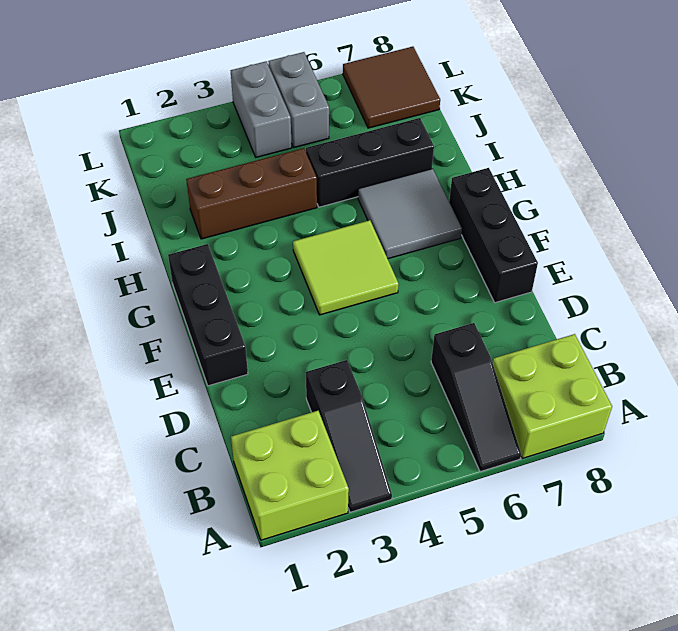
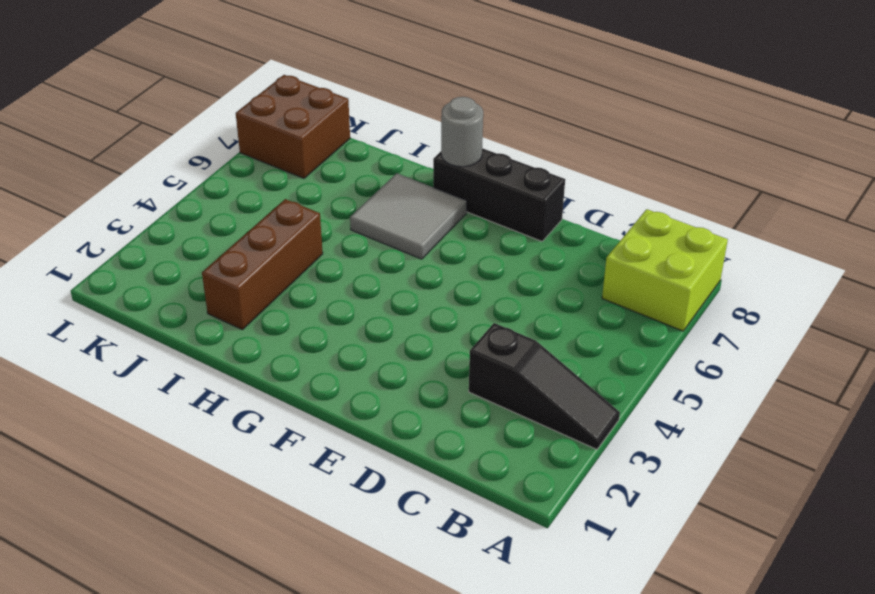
grey round brick G8 level 2 -> none
brown brick K7:L8 level 1 -> brown tile K7:L8 level 1
none -> lime brick A1:B2 level 1
none -> black slope A6:C6 level 1 top C
none -> black brick E1:G1 level 1

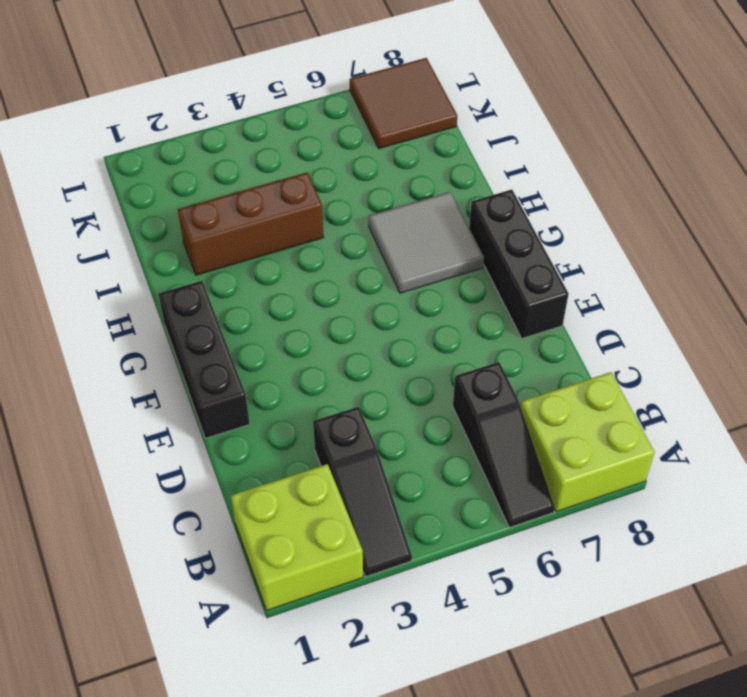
none -> lime tile F4:G5 level 1
none -> black brick I5:I7 level 1
none -> grey brick K4:L4 level 1

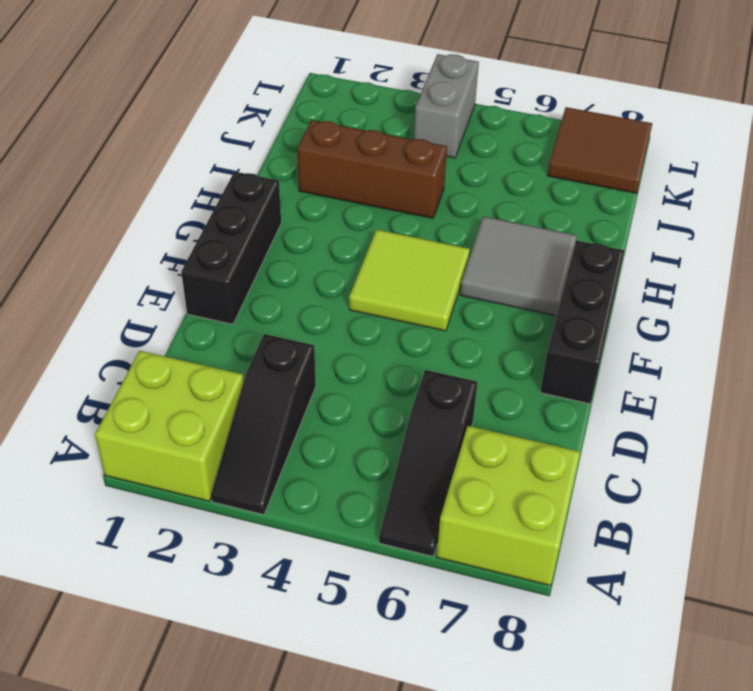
none -> black brick I5:I7 level 1
none -> grey brick K5:L5 level 1

